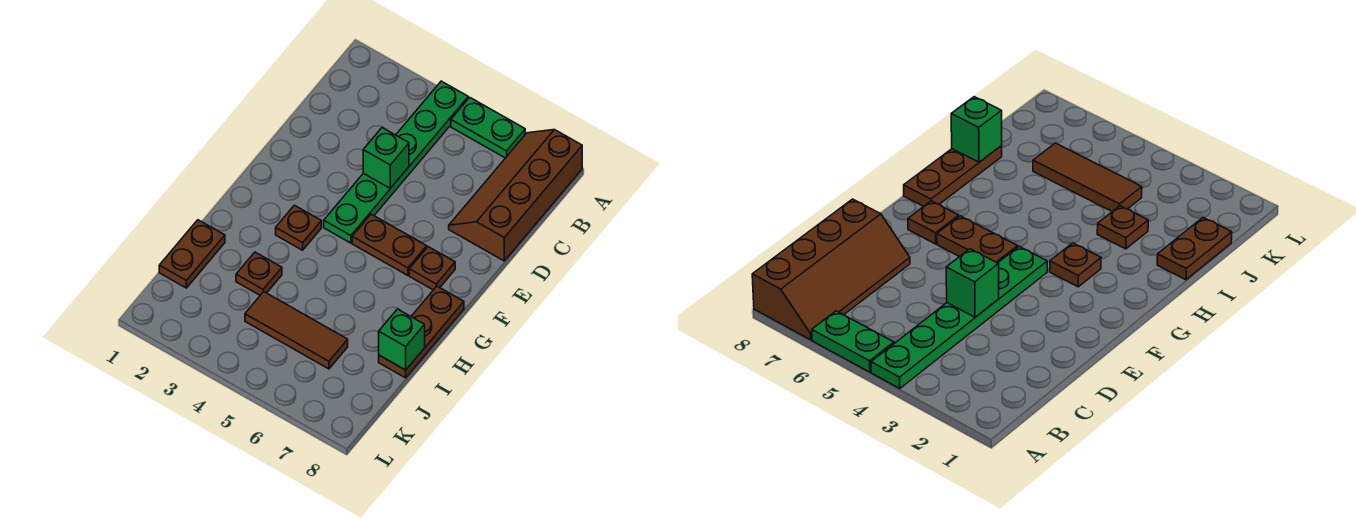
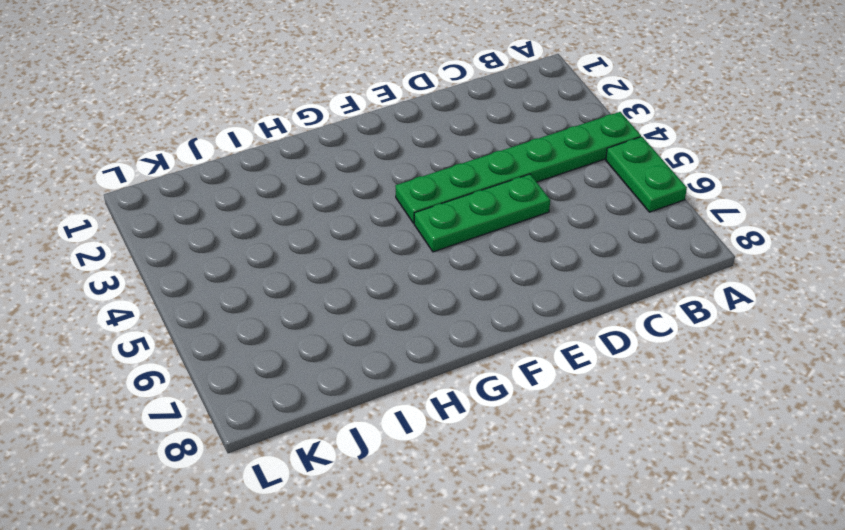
green plate D5:F5 level 1 -> brown plate F5:F6 level 1
none -> brown slope A7:D8 level 1 top 8
none -> brown plate F7 level 1
none -> brown plate G3 level 1

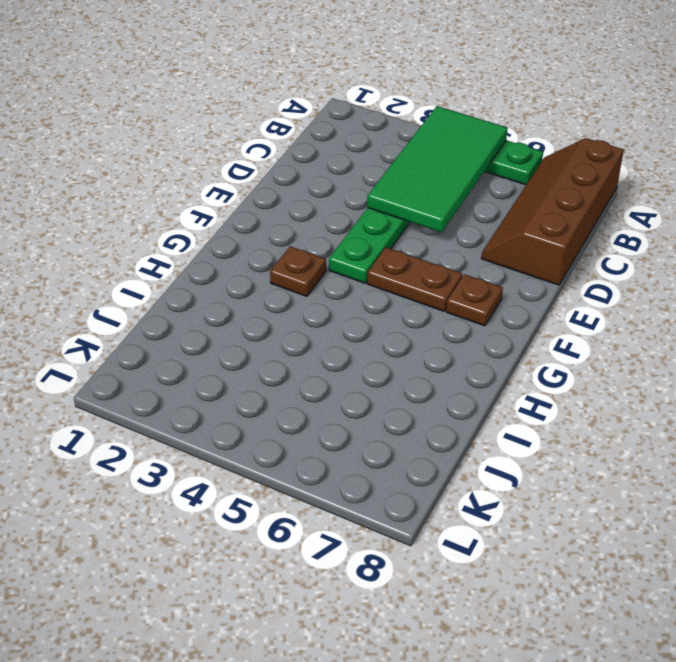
green tile A4:D5 level 2 -> green brick D4 level 2
none -> brown plate G8:I8 level 1
none -> brown plate I1:J1 level 1
none -> brown plate I3 level 1

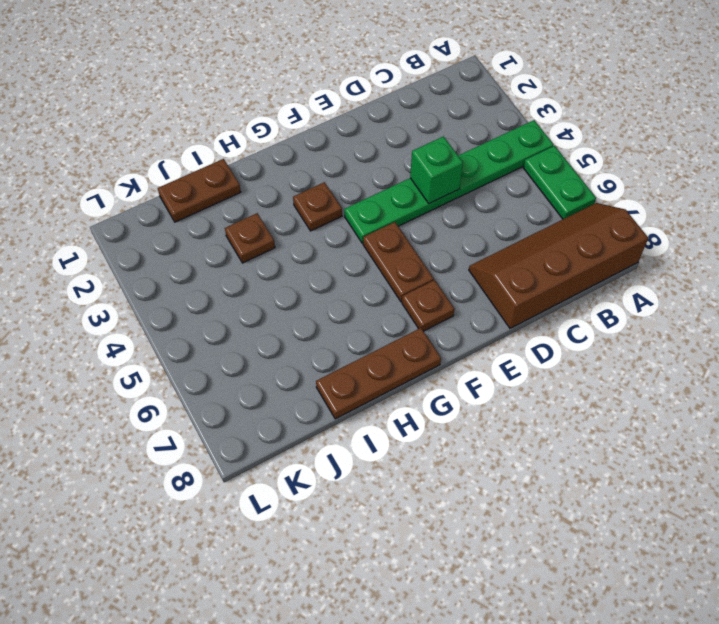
none -> brown tile J4:J6 level 1
none -> green brick I8 level 2

